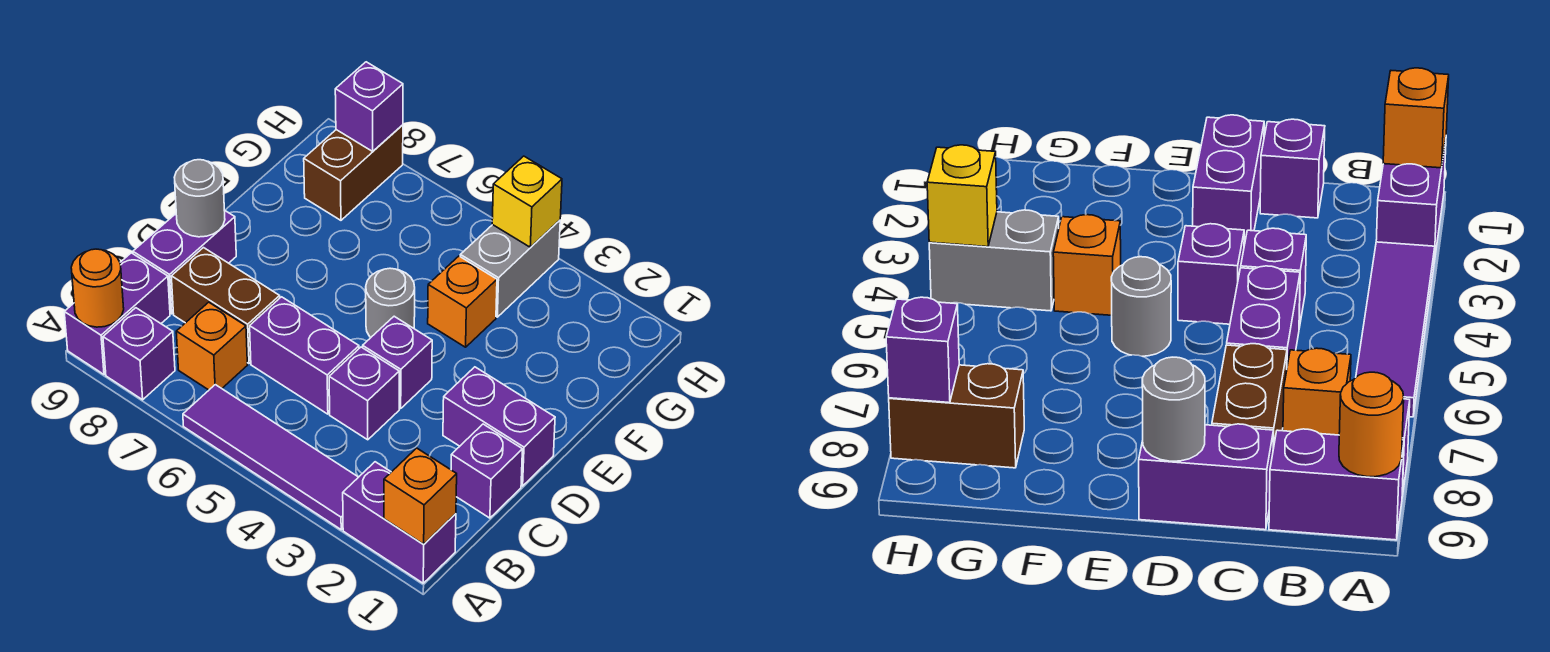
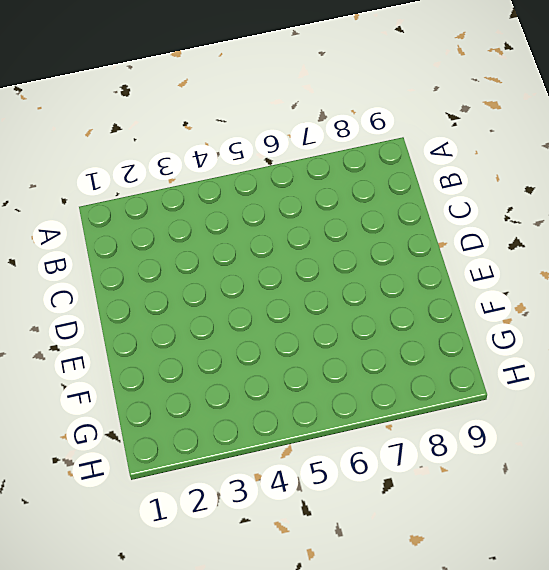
none -> purple brick A1:A2 level 1
none -> purple tile A3:A6 level 1
none -> purple brick A8 level 1

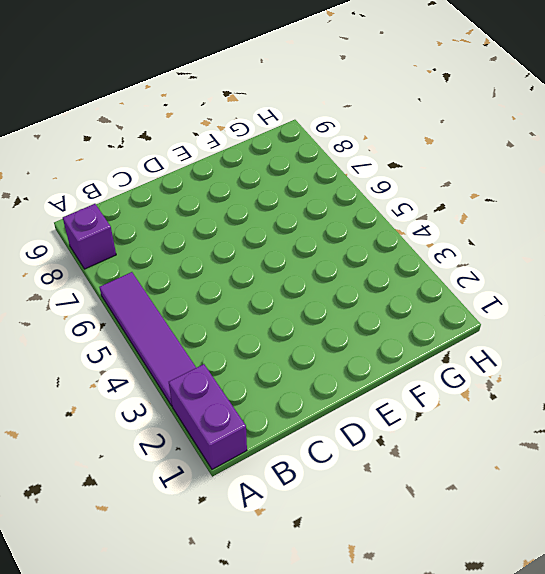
none -> purple brick A9:B9 level 1
none -> orange brick B7 level 1
none -> purple brick C1 level 1

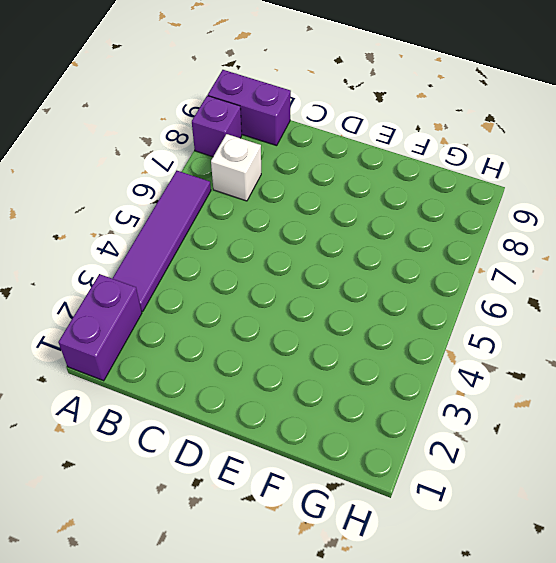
white brick B7 level 1 -> orange brick B7 level 1
none -> purple brick C1 level 1
none -> purple brick C4 level 1
none -> purple brick C5:C6 level 1

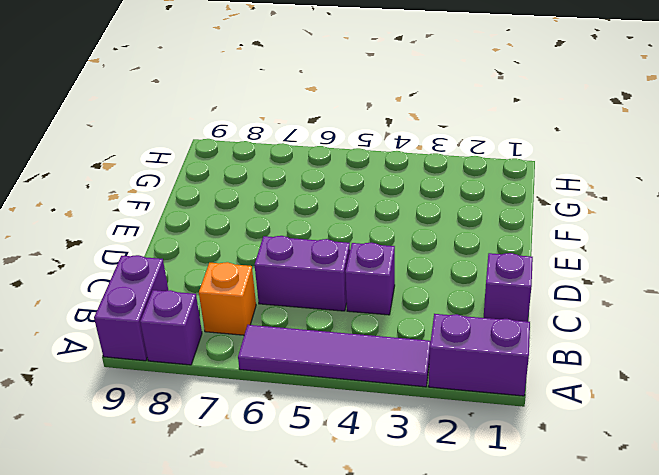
none -> brown brick C7:C8 level 1
none -> purple brick C9:D9 level 1
none -> purple brick D1:D2 level 1

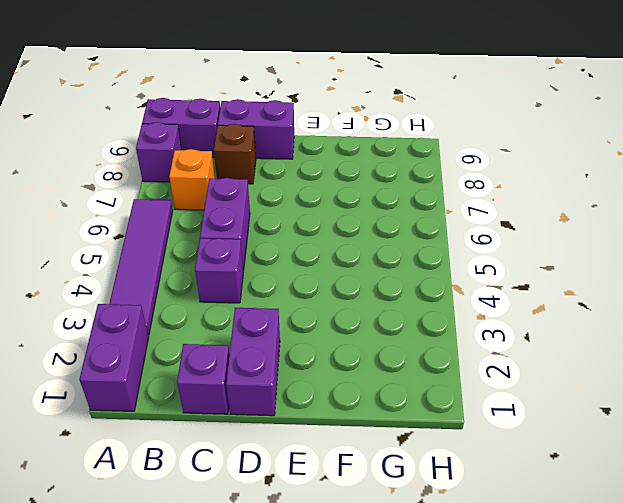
brown brick C8 level 1 -> brown brick C7:C8 level 1
none -> purple brick D4 level 1
none -> grey round brick E5 level 1
none -> orange brick F4 level 1

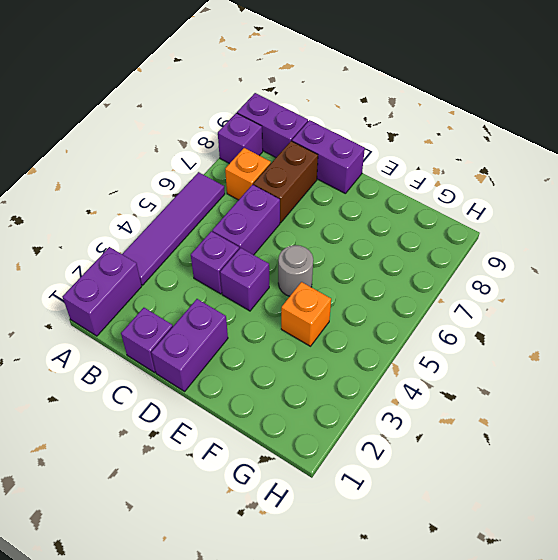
none -> grey brick G4:H4 level 1
none -> brown brick G8:H8 level 1
none -> orange brick A1 level 2

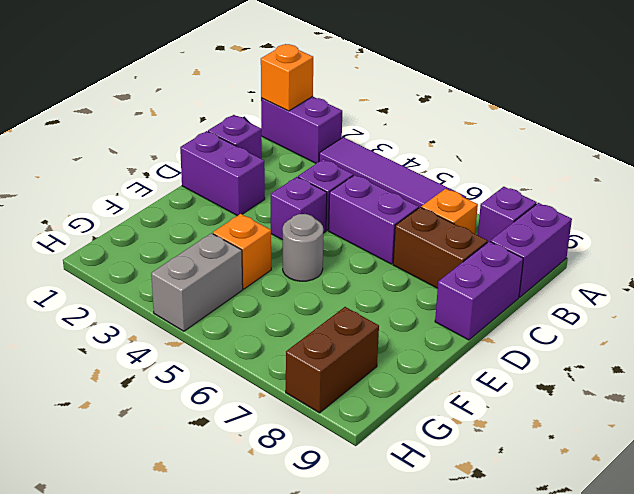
none -> orange round brick A9 level 2
none -> grey round brick D9 level 2
none -> yellow brick H4 level 2

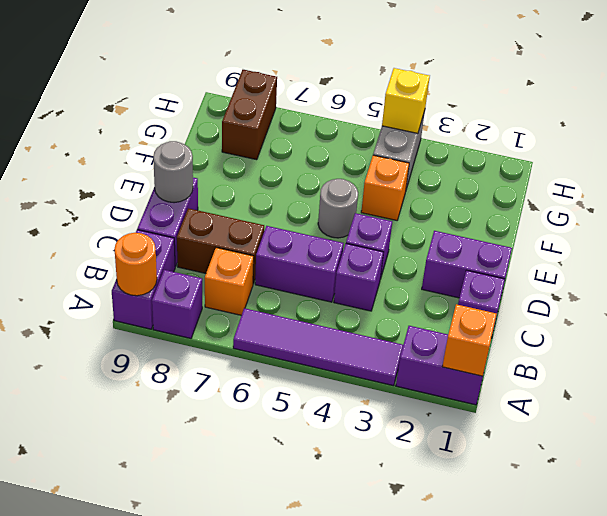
none -> purple brick H8 level 2

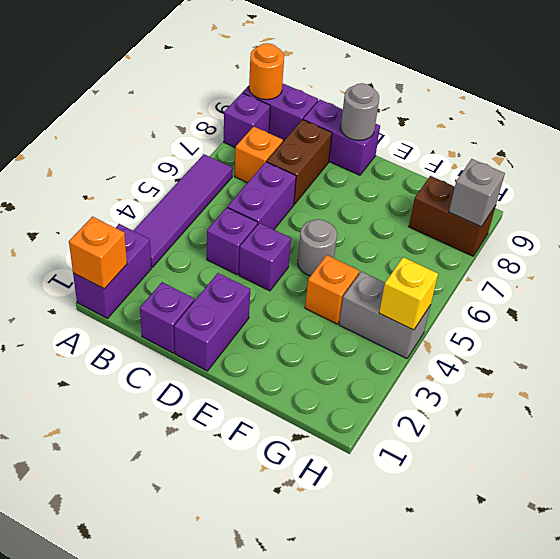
grey brick H8 level 2 -> purple brick H8 level 2

